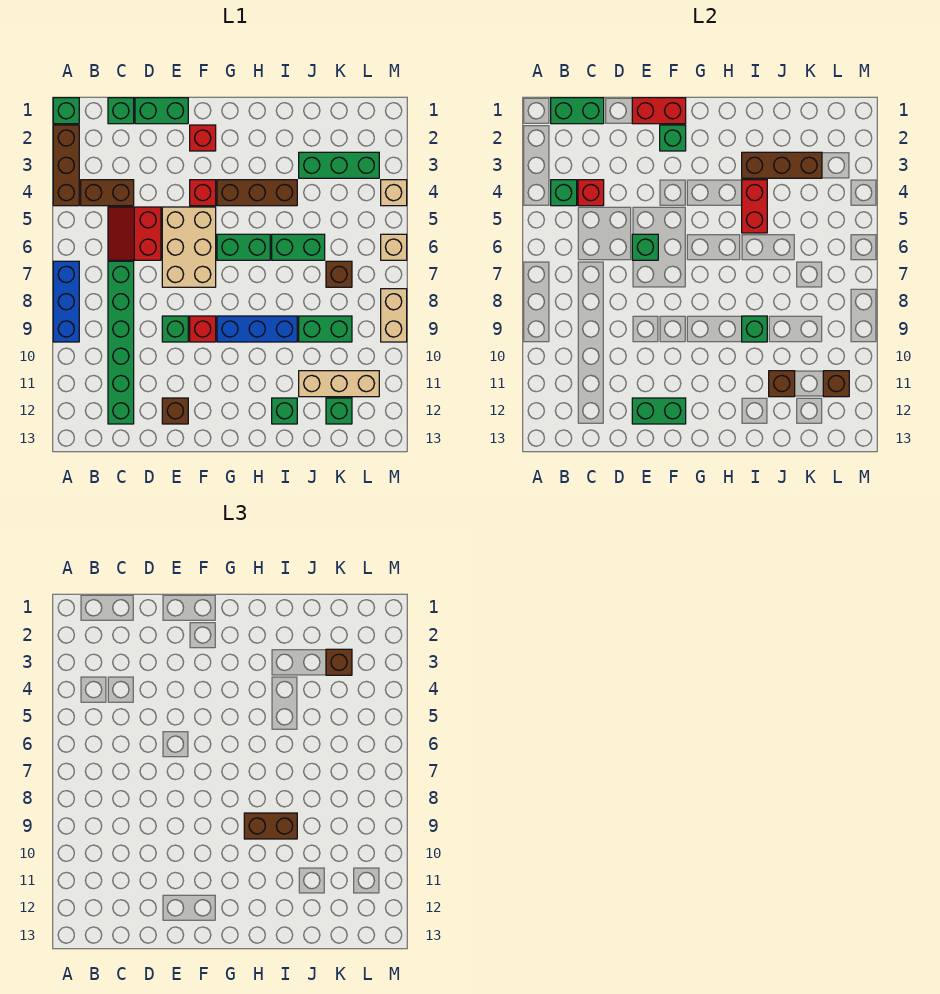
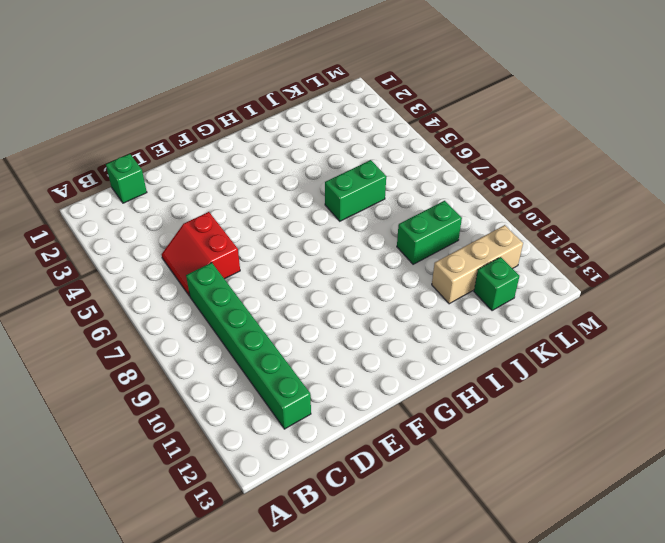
none -> green brick A1 level 1
none -> brown brick A2:A4 level 1
none -> blue brick A7:A9 level 1
none -> brown brick B4:C4 level 1

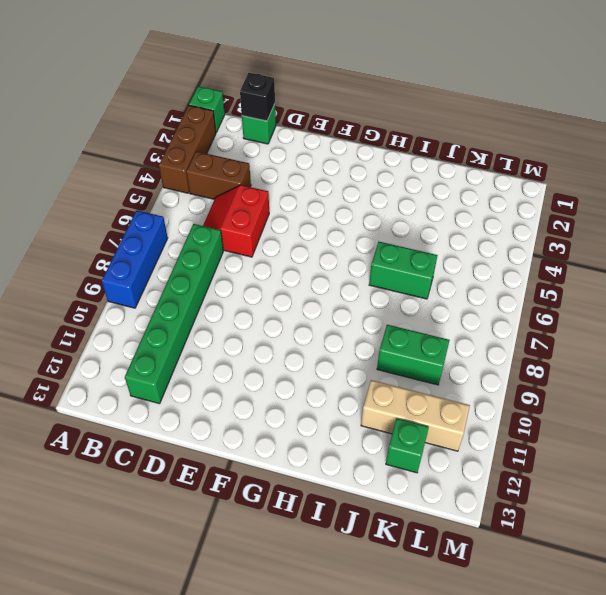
black brick C1 level 2 -> green brick B1:C1 level 2
none -> green brick D1:E1 level 1
none -> tan brick E5:F7 level 1
none -> green brick E9 level 1
none -> brown brick E12 level 1

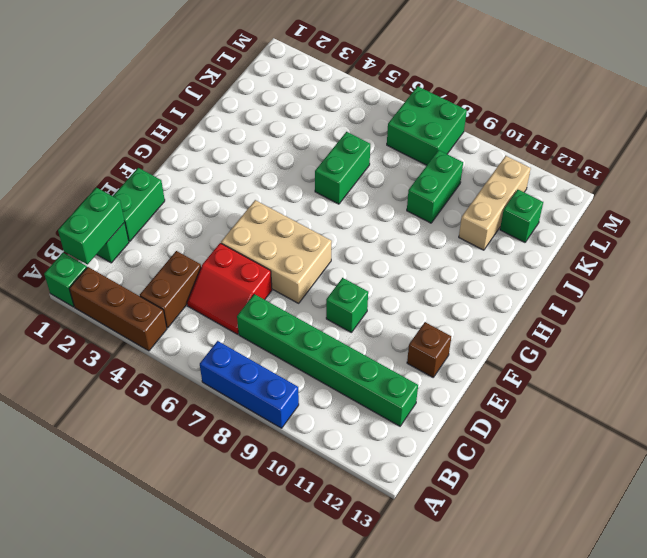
green brick L7:M8 level 1 -> tan brick M8:M9 level 1
none -> red brick F2 level 1
none -> red brick F4 level 1
none -> red brick F9 level 1
none -> brown brick G4:I4 level 1

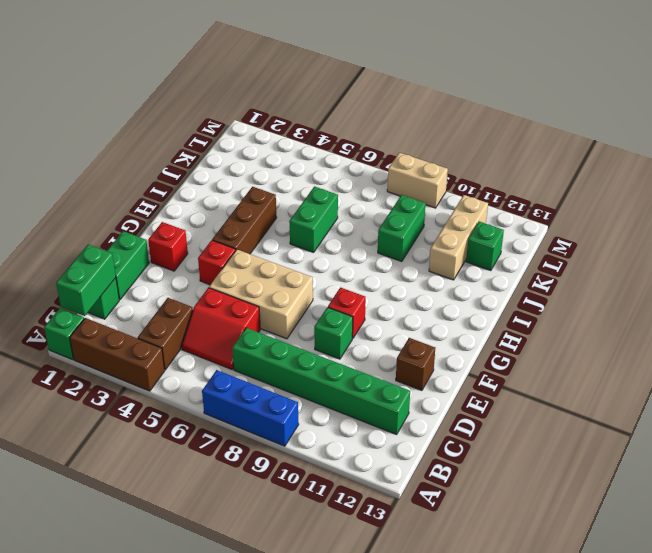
none -> green brick G6:H6 level 1
none -> blue brick G9:I9 level 1
none -> green brick I12 level 1
none -> green brick J3:L3 level 1

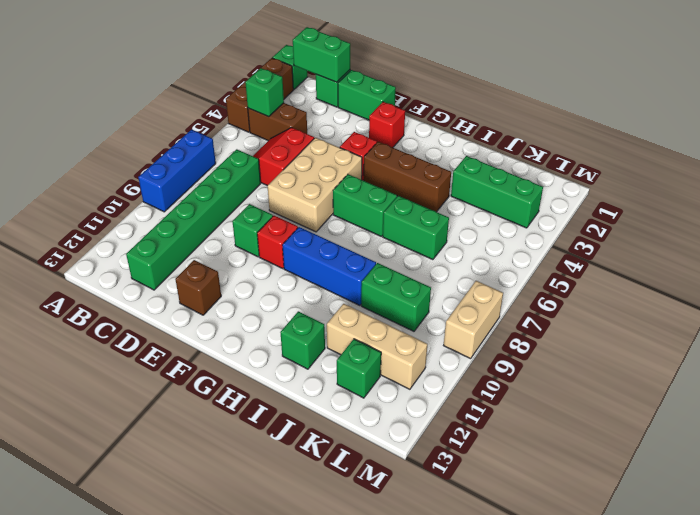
none -> brown brick K7 level 1
none -> tan brick M4 level 1
none -> tan brick M6 level 1
none -> red brick C4 level 2

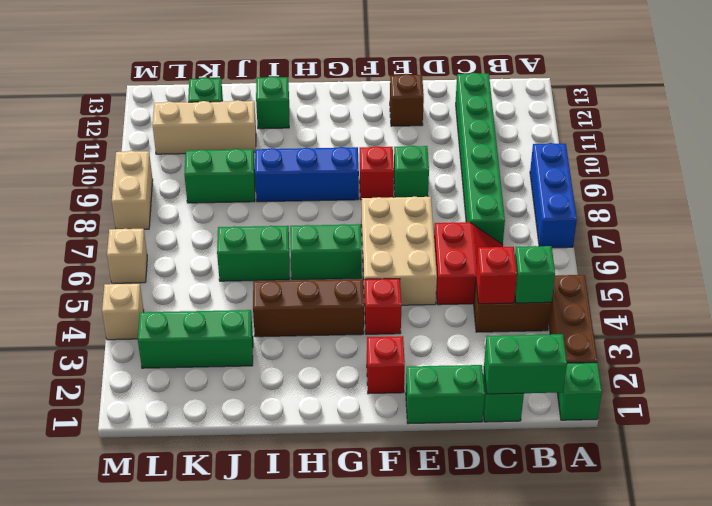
none -> brown brick K7 level 1
none -> red brick E1:F1 level 2
none -> green brick E6 level 2
none -> green brick E12:F12 level 2

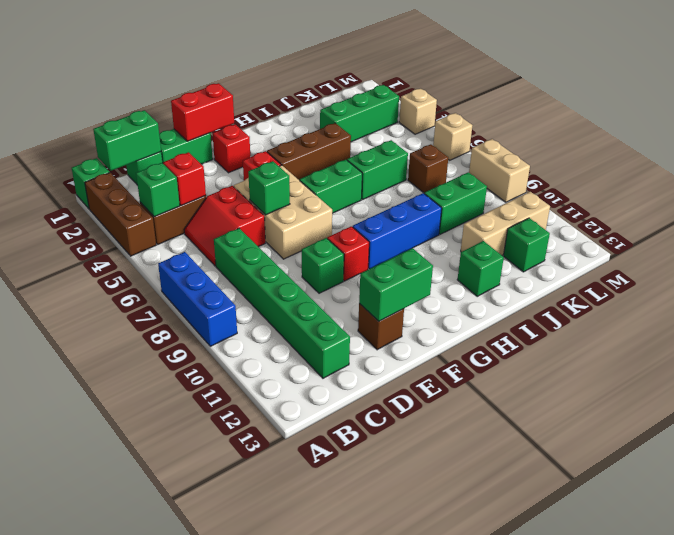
none -> green brick F2 level 2
none -> brown brick I3:K3 level 2
none -> red brick I4:I5 level 2
none -> green brick I9 level 2

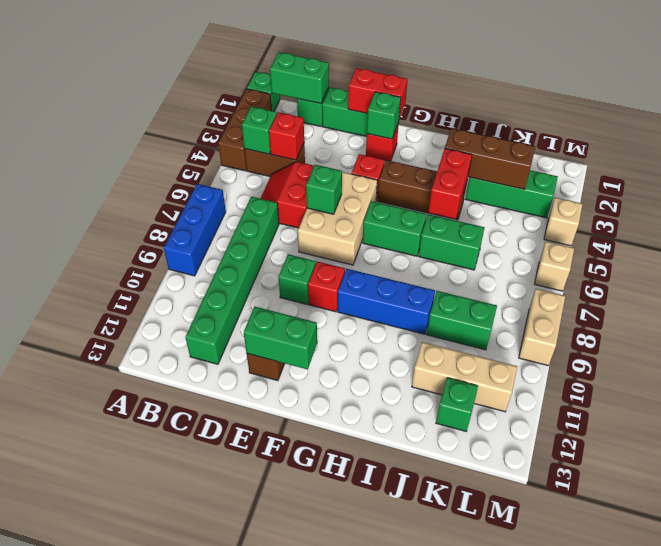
none -> green brick I12 level 1
none -> brown brick K7 level 1
none -> green brick I9 level 2
none -> brown brick J11 level 2

